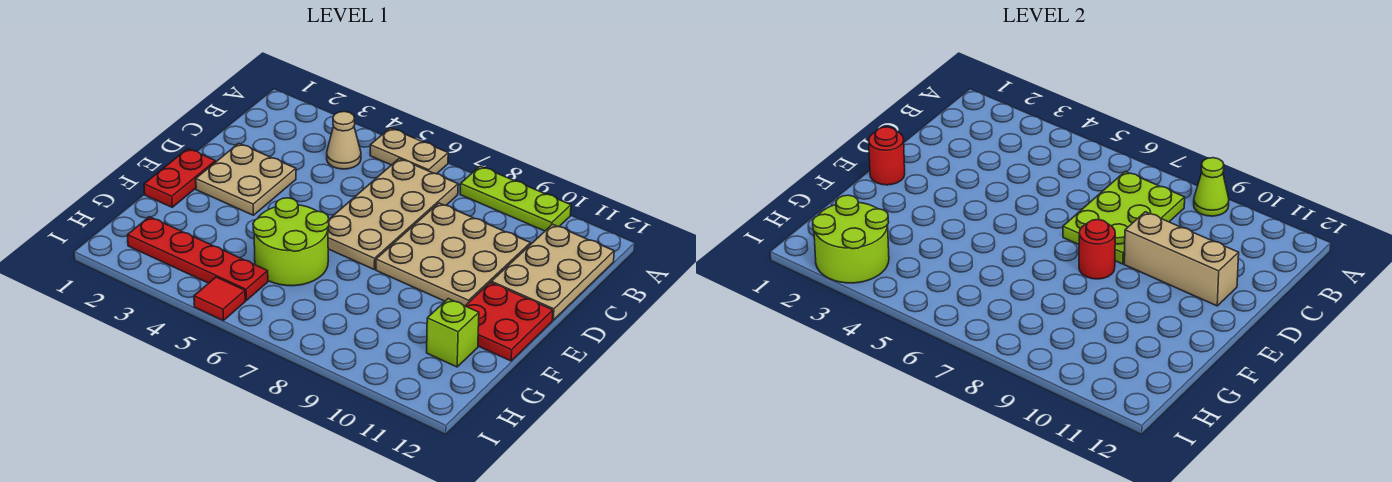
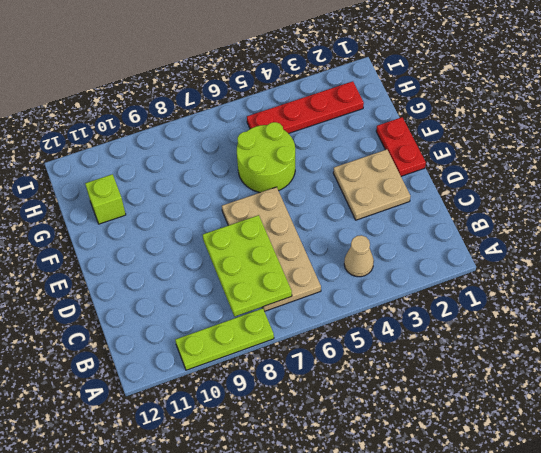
none -> tan plate A5:A6 level 1
none -> tan plate B11:D12 level 1
none -> tan plate C8:E10 level 1

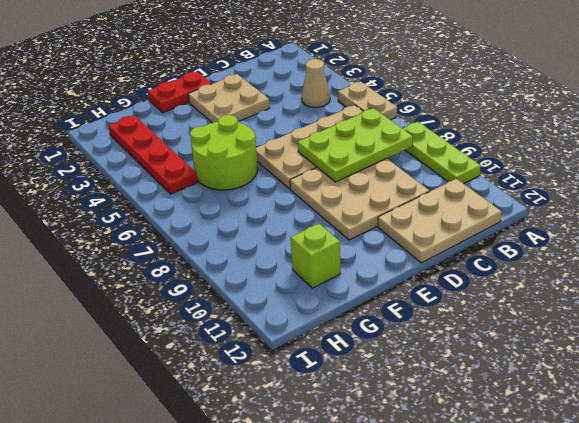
none -> red plate E11:F12 level 1
none -> red tile I5 level 1
none -> lime cone A9 level 2

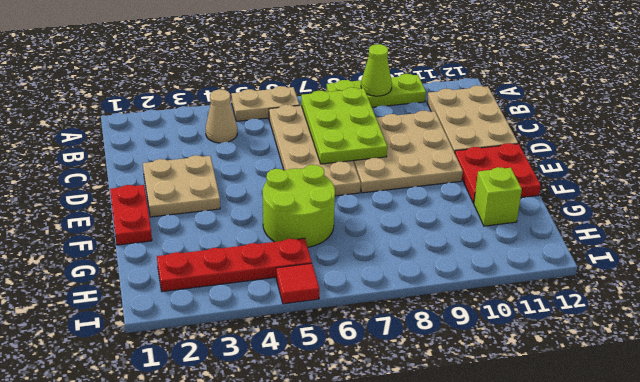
none -> tan brick D9:D11 level 2
none -> red round brick E1 level 2
none -> red round brick E8 level 2

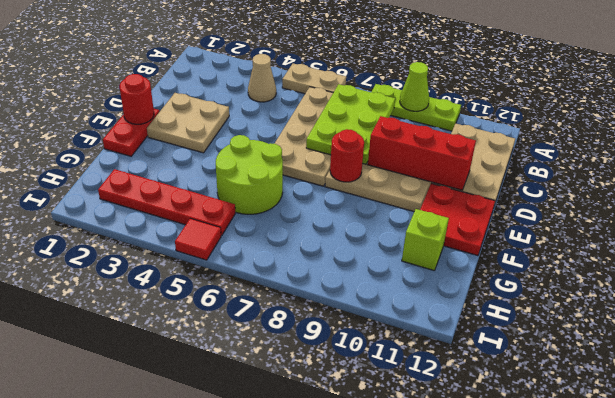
red brick D9:D11 level 2 -> tan brick D9:D11 level 2
none -> lime round brick H2:I3 level 2

